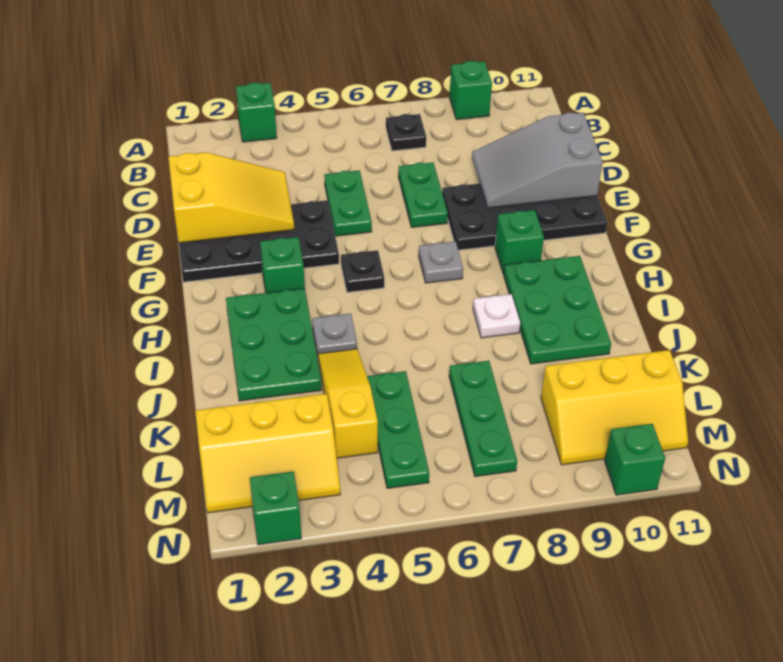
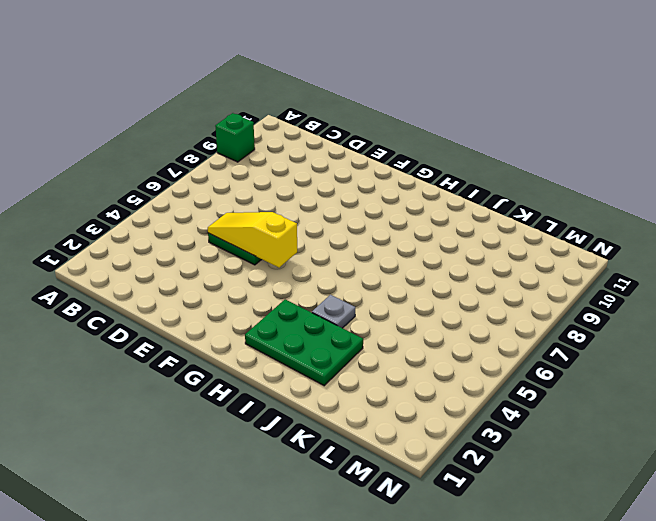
yellow slope D5:F5 level 2 top F -> yellow slope J4:L4 level 1 top L
none -> green brick A3 level 1
none -> black plate B7 level 1
none -> green plate D7:E7 level 1

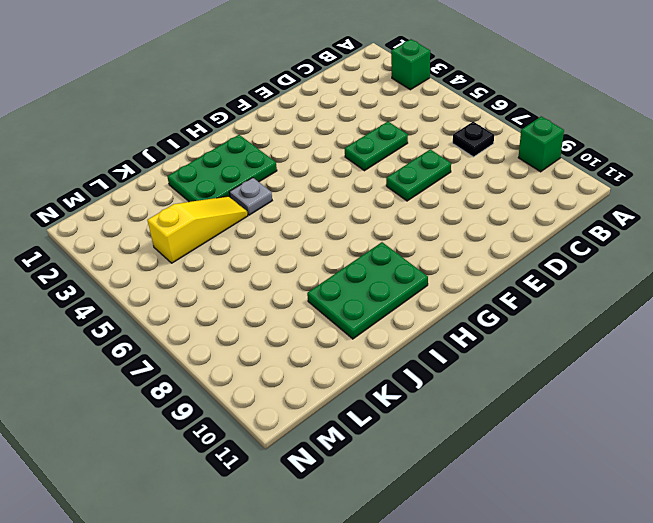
none -> black plate E1:F4 level 1
none -> black plate E8:F11 level 1
none -> green brick G3 level 1

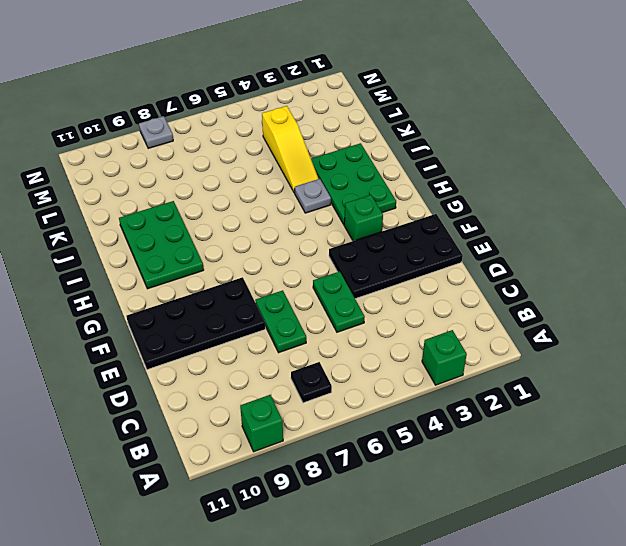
grey plate N8 level 1 -> grey plate G7 level 1
none -> black plate G5 level 1
none -> green brick G9 level 1
none -> white plate I8 level 1

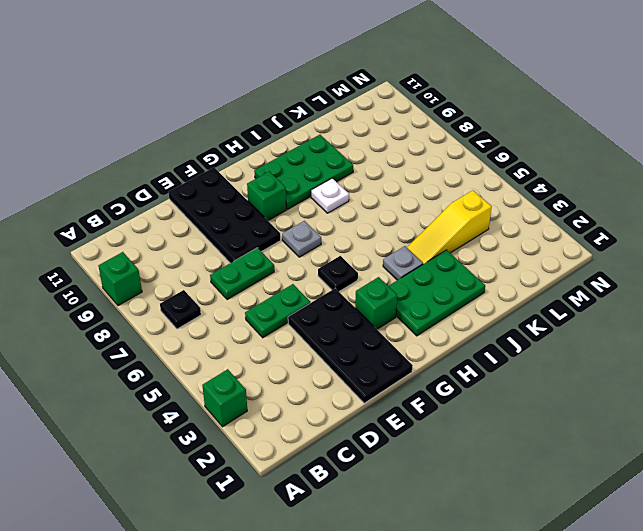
none -> green plate K5:M5 level 1
none -> green plate K7:M7 level 1
none -> yellow slope L1:M3 level 1 top L

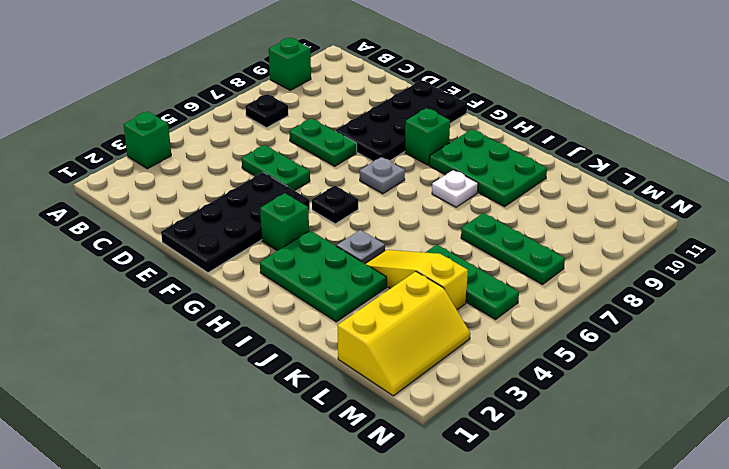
none -> yellow slope L9:M11 level 1 top L
none -> green brick N2 level 1
none -> green brick N10 level 1

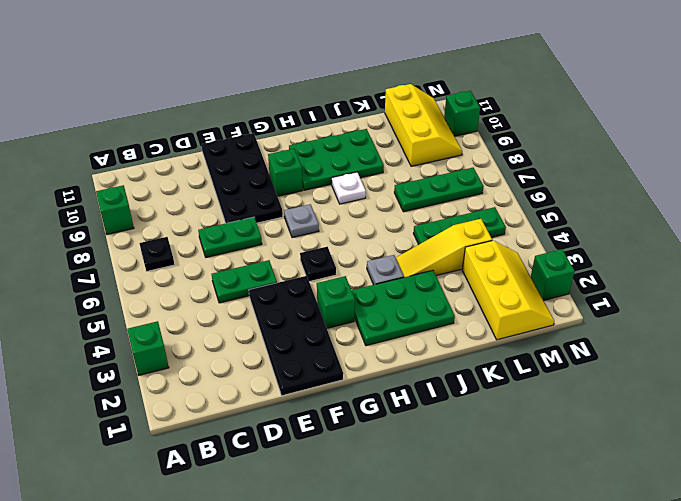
none -> yellow slope D1:E3 level 2 top 1
none -> grey slope D9:E11 level 2 top 11

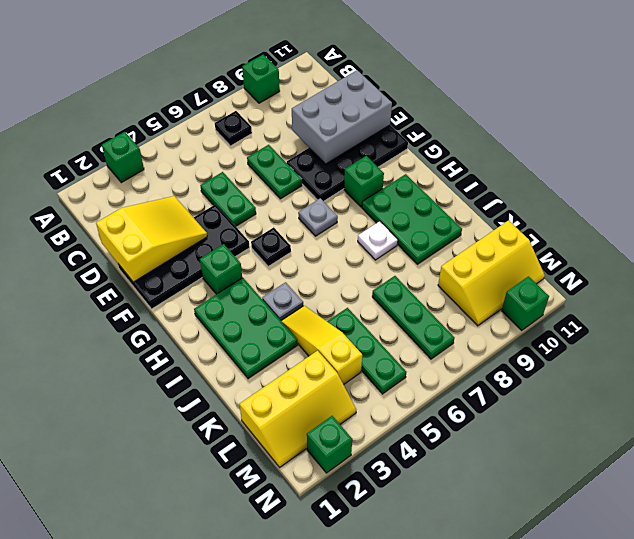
grey brick D9:E11 level 2 -> grey slope D9:E11 level 2 top 11

